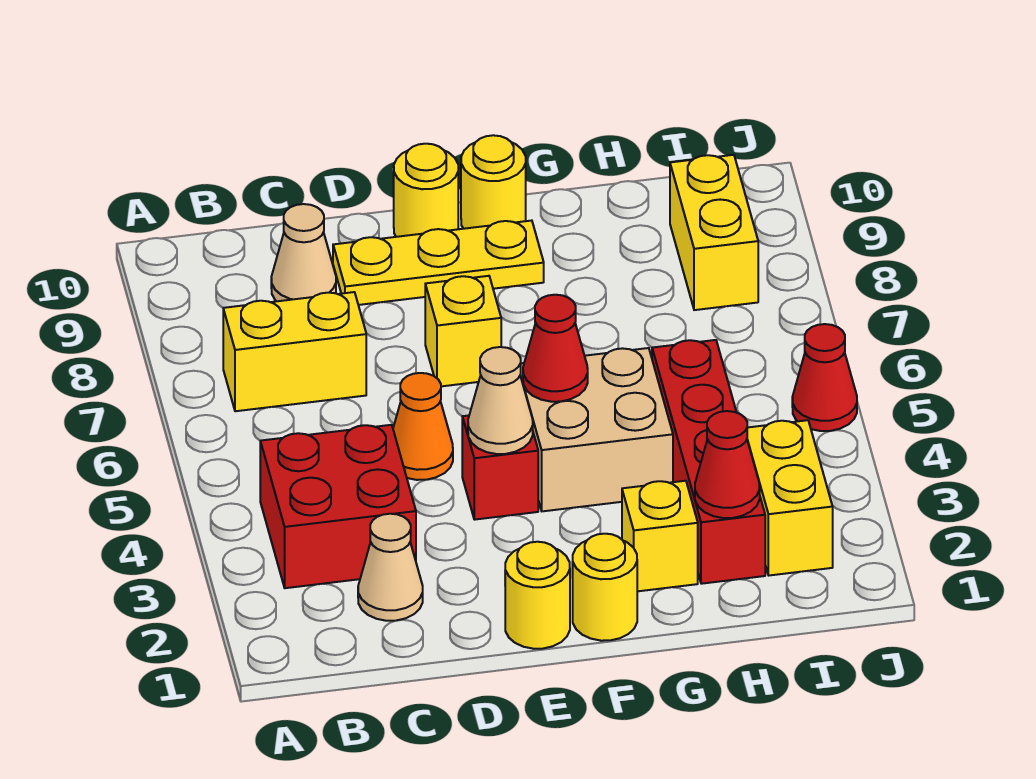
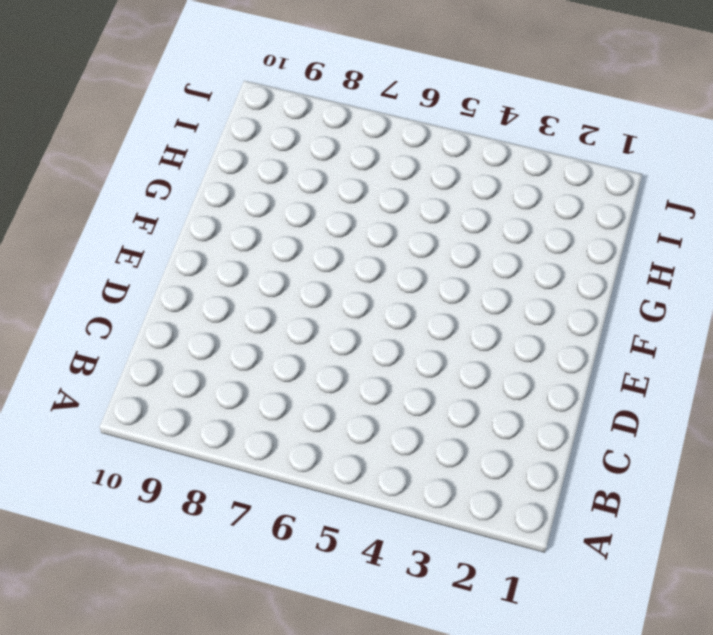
none -> red brick B3:C4 level 1
none -> yellow brick B7:C7 level 1
none -> tan cone C2 level 1

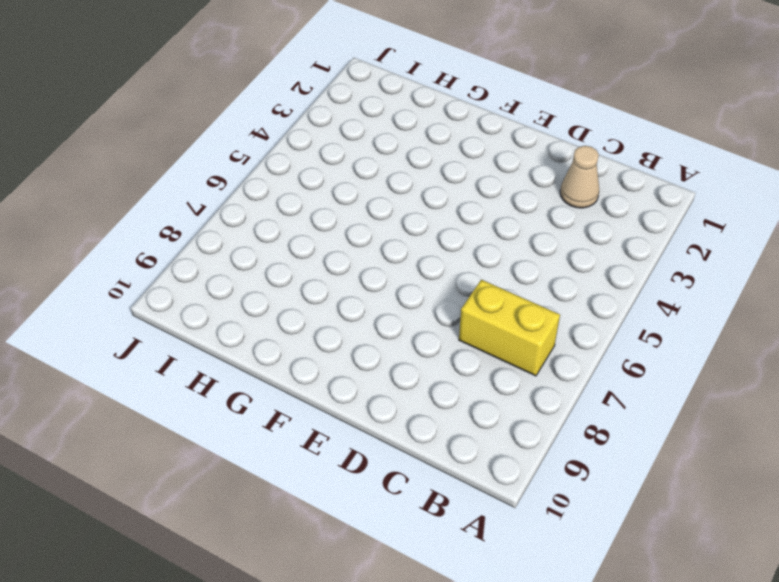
none -> red brick B3:C4 level 1
none -> tan cone C9 level 1
none -> orange cone D5 level 1

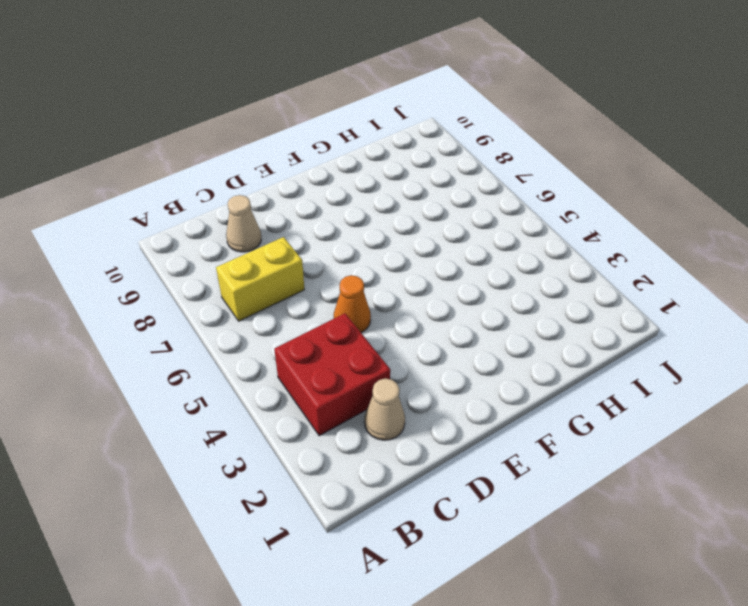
none -> yellow plate D9:F9 level 1
none -> yellow round brick E1 level 1
none -> red brick E4 level 1

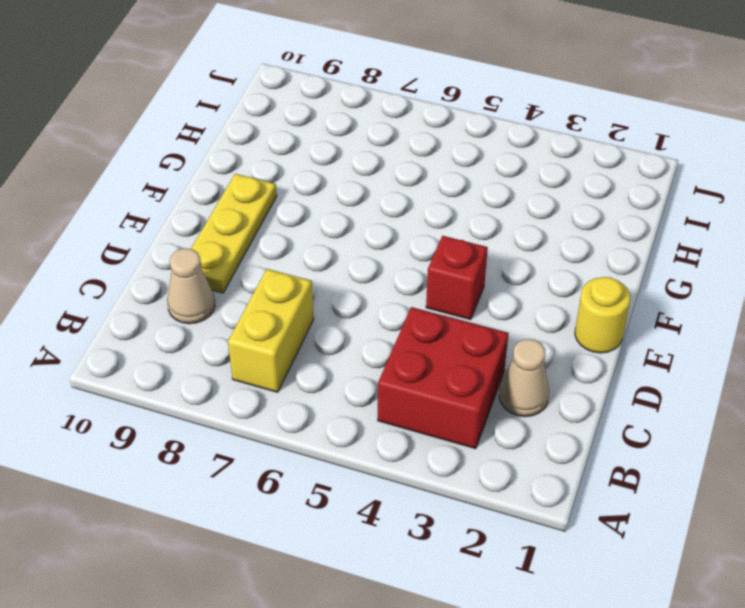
none -> orange cone D5 level 1
none -> yellow brick E7 level 1
none -> yellow round brick E10 level 1

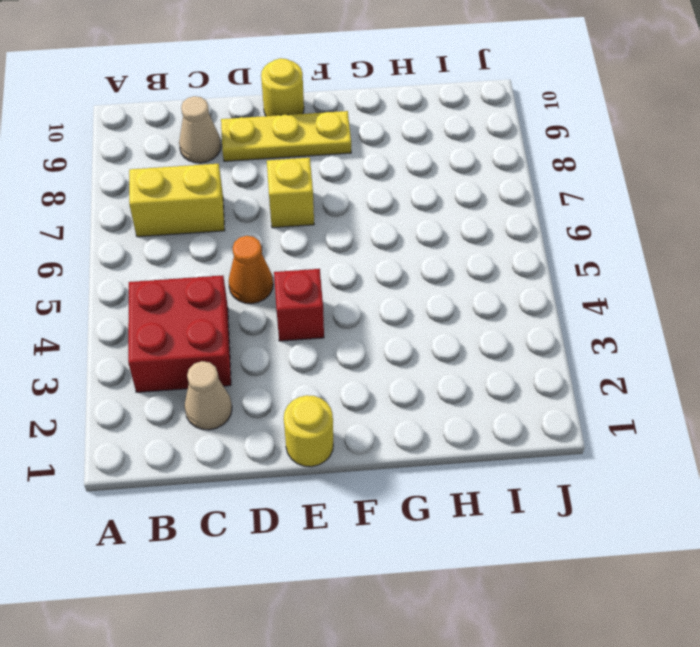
none -> yellow round brick F1 level 1
none -> tan brick F4:G5 level 1
none -> yellow round brick F10 level 1

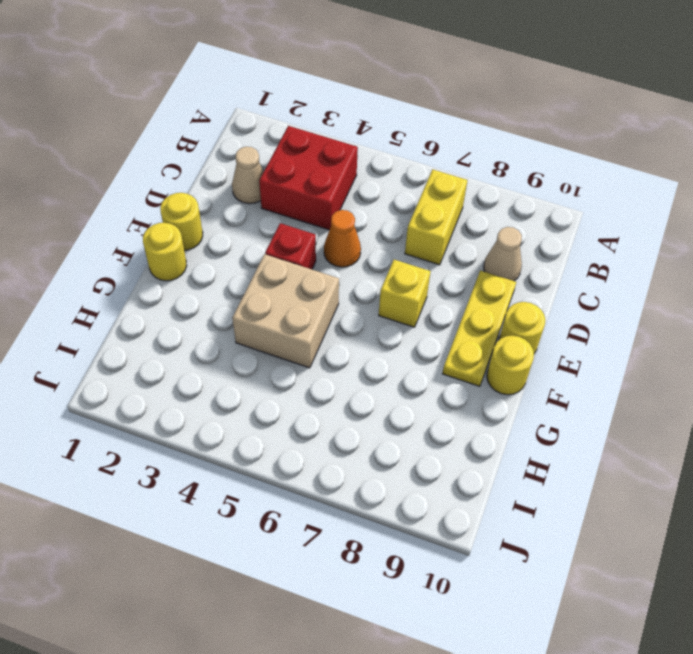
none -> yellow brick G2 level 1
none -> red brick H2:H5 level 1
none -> yellow brick I2:I3 level 1

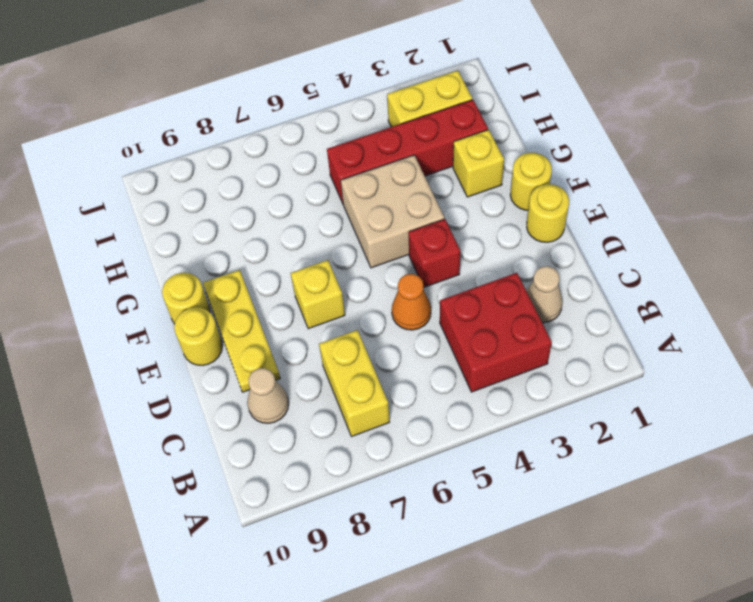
none -> yellow brick I8:I9 level 1
none -> red cone J5 level 1
none -> tan cone E4 level 2

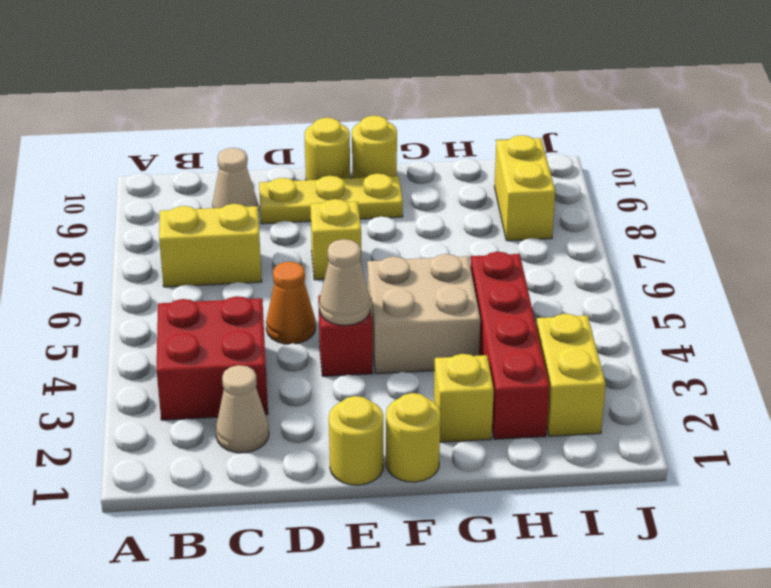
none -> red cone J5 level 1
none -> red cone F5 level 2
none -> red cone H2 level 2

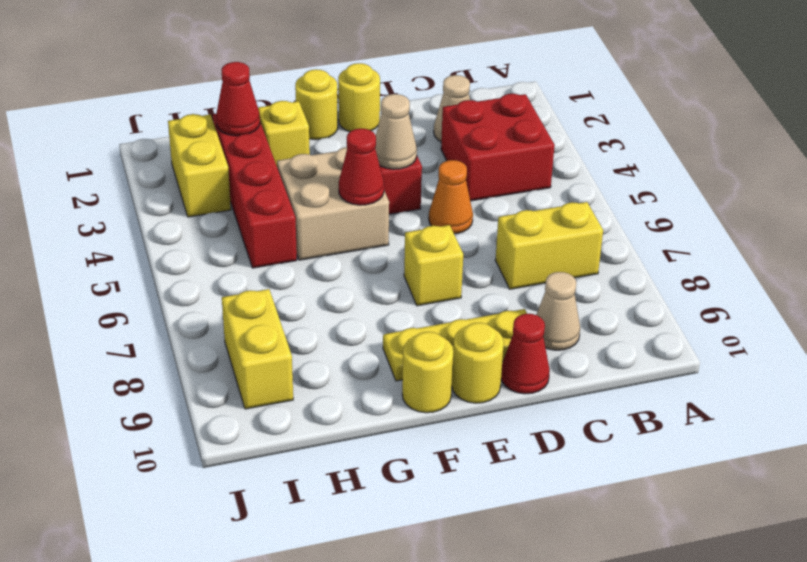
red cone D10 level 1 -> red cone J5 level 1

